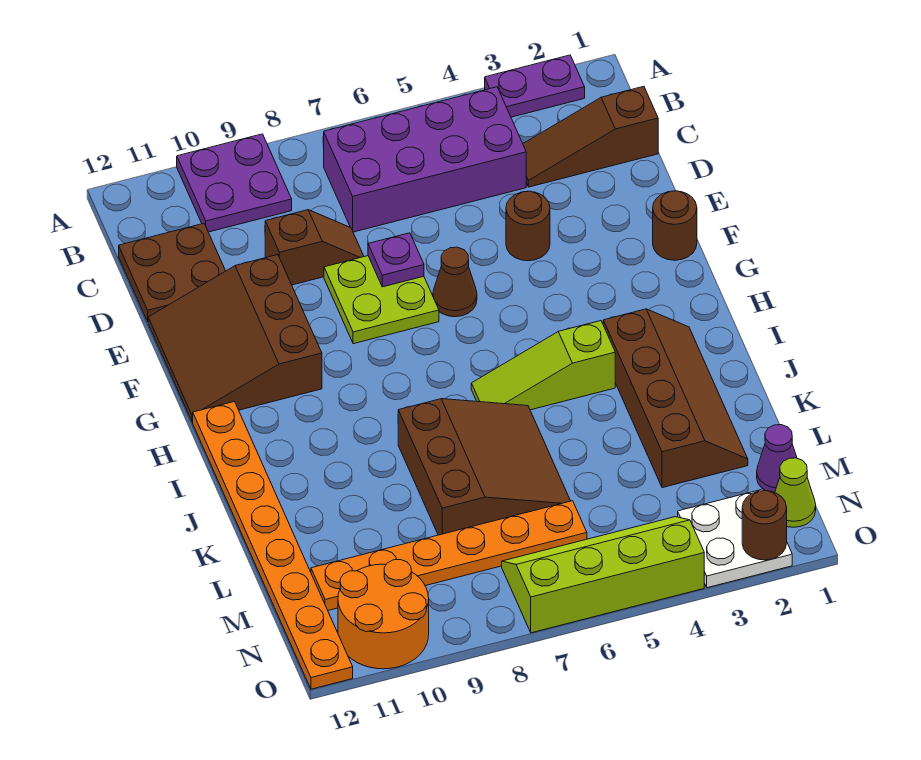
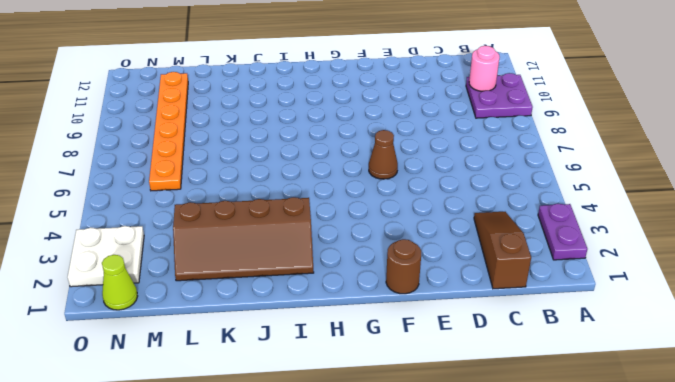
pink round brick B10 level 2 -> none
none -> purple brick B4:C7 level 1
none -> brown plate C11:D12 level 1
none -> brown slope D8:D9 level 1 top 9

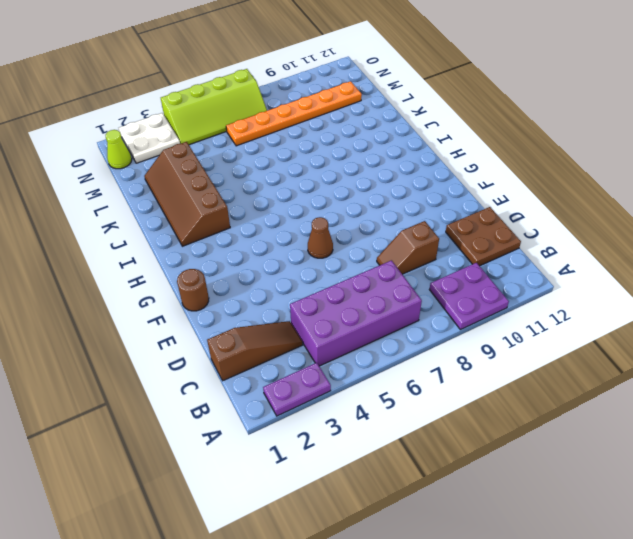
none -> brown round brick E4 level 1
none -> lime plate E7:F8 level 1
none -> brown slope E10:G12 level 1 top 10

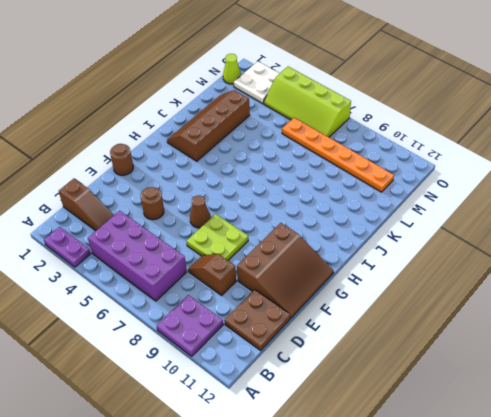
none -> orange plate H12:O12 level 1
none -> lime slope I4:I6 level 1 top 4
none -> brown slope J6:L8 level 1 top 8

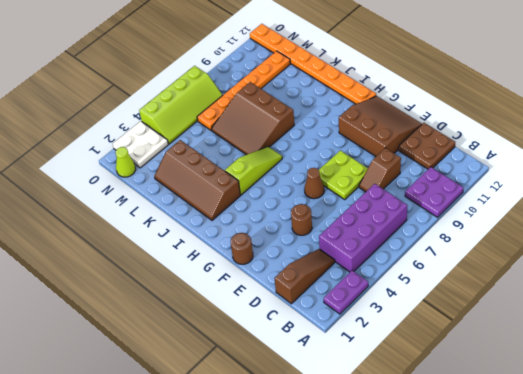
none -> purple cone M1 level 1
none -> orange round brick N10:O11 level 1
none -> purple plate E7 level 2

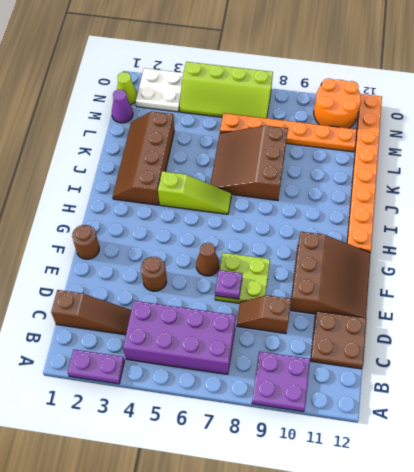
none -> brown round brick O2 level 2

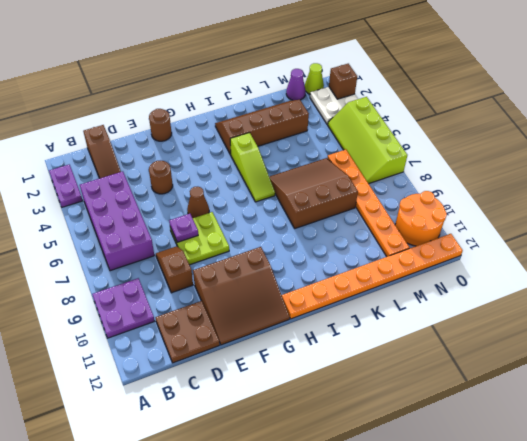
brown brick O2 level 2 -> brown round brick O2 level 2

